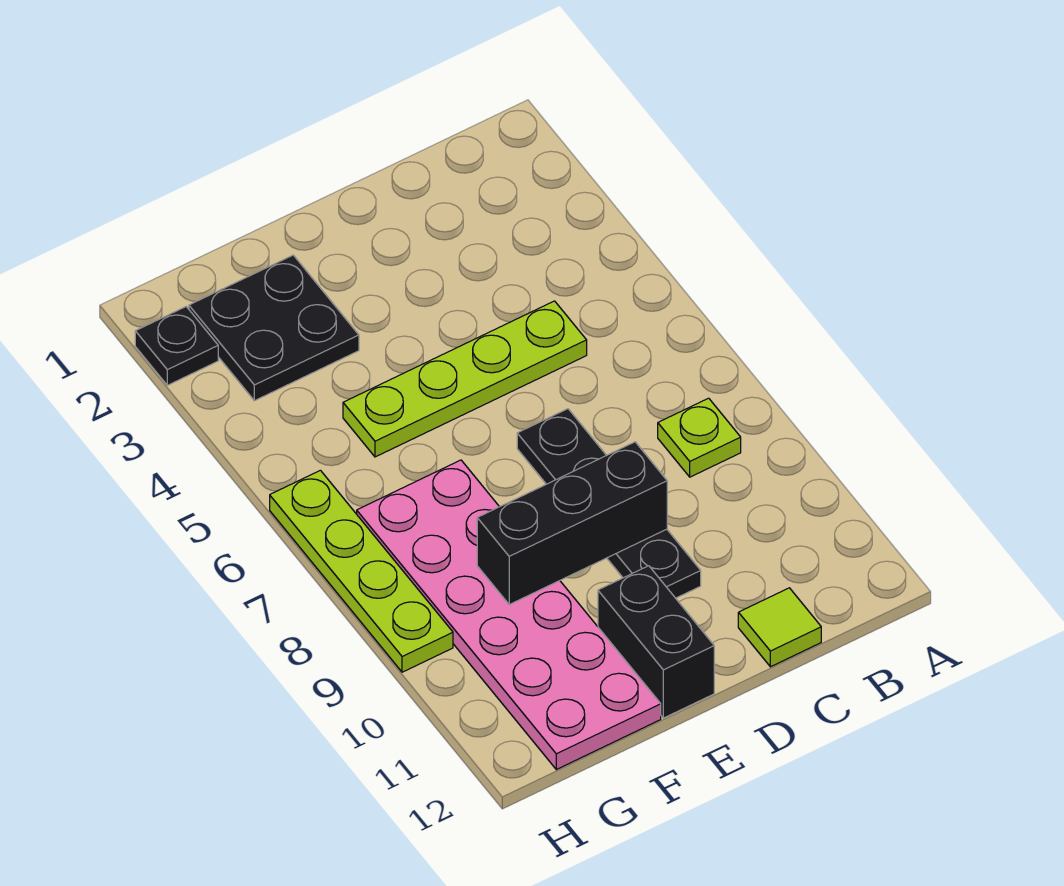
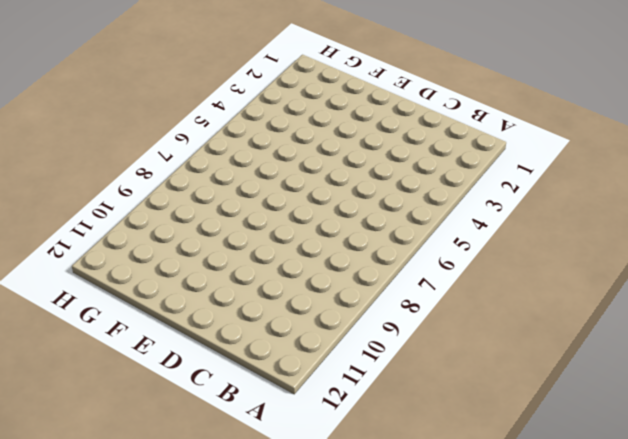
none -> lime plate B8 level 1
none -> lime plate C5:F5 level 1

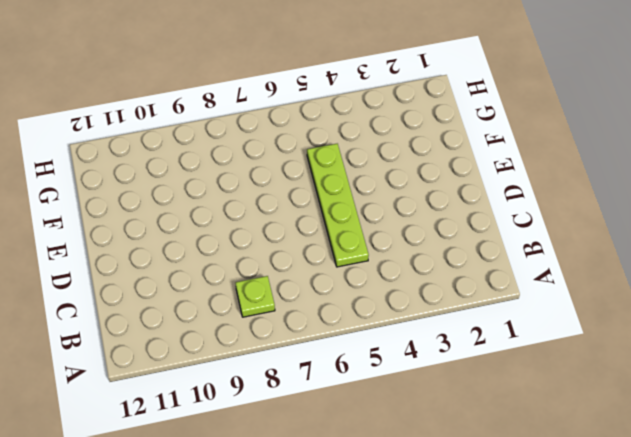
none -> lime tile C12 level 1
none -> black plate D7:D10 level 1

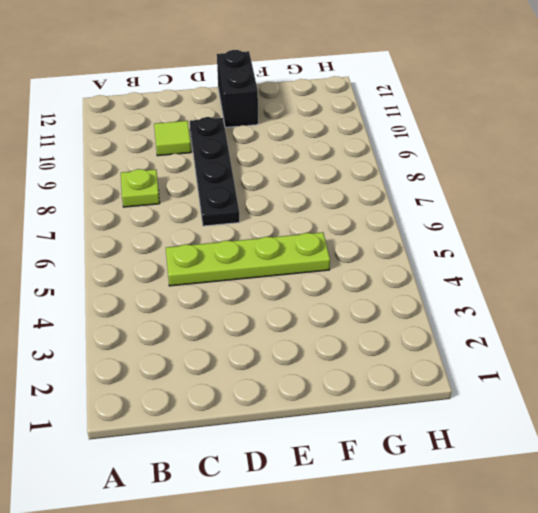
lime tile C10 level 1 -> lime tile C12 level 1
none -> black plate F2:G3 level 1
none -> pink plate F7:G12 level 1

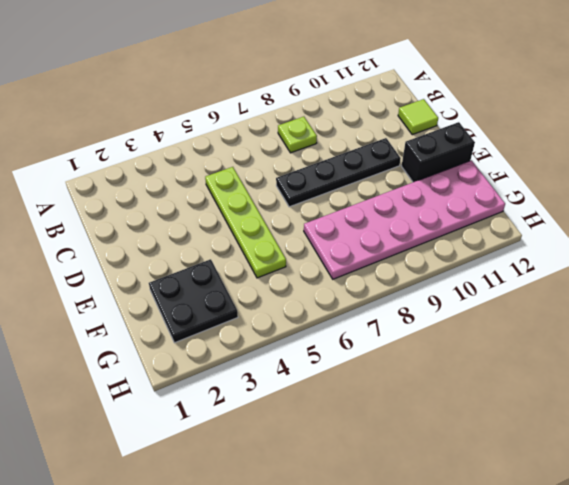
none -> black plate H2 level 1
none -> lime plate H6:H9 level 1

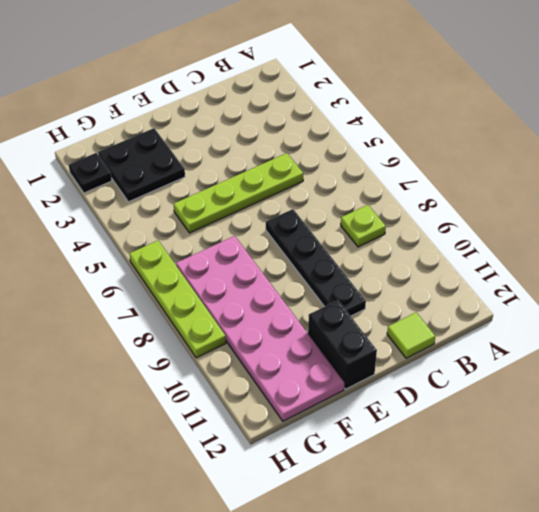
none -> black brick D9:F9 level 2

